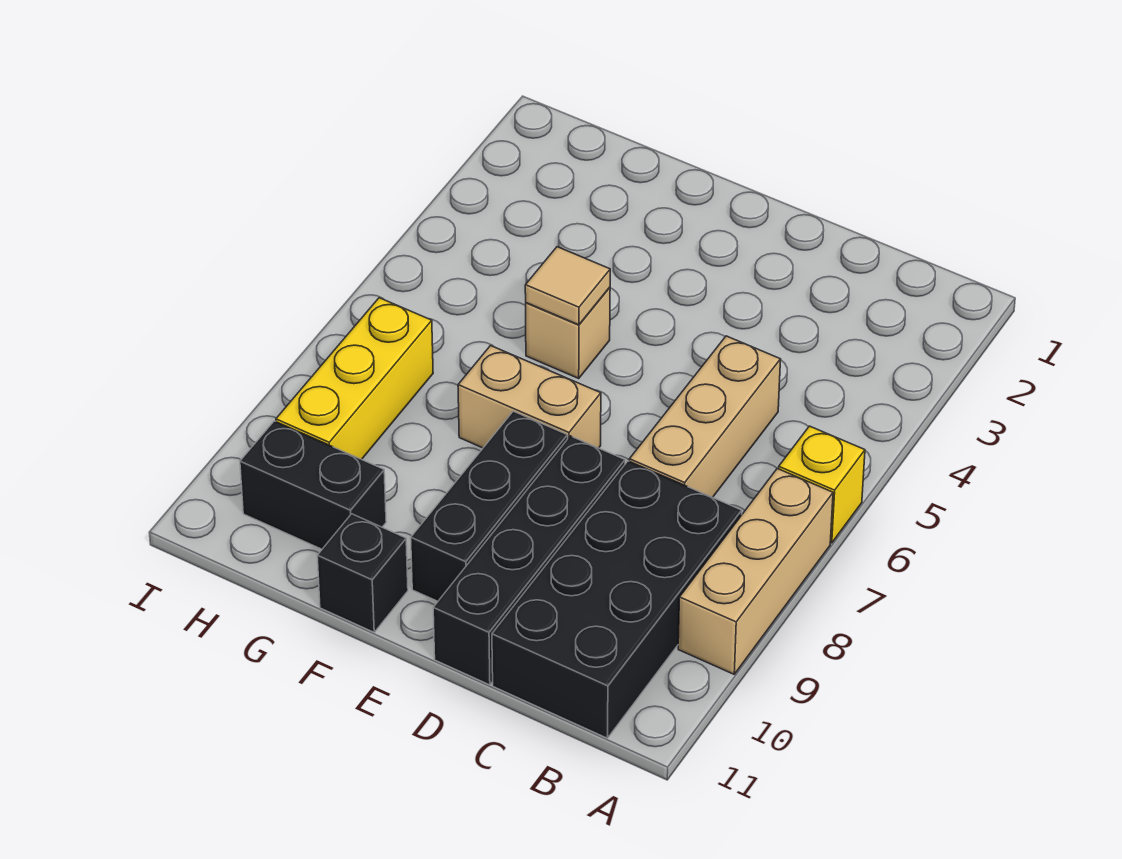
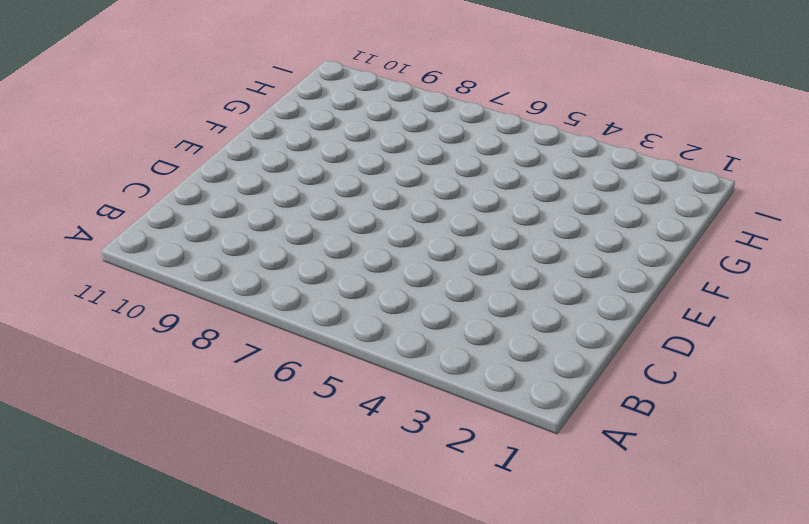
none -> yellow brick A6 level 1
none -> tan brick A7:A9 level 1
none -> black brick B8:C11 level 1

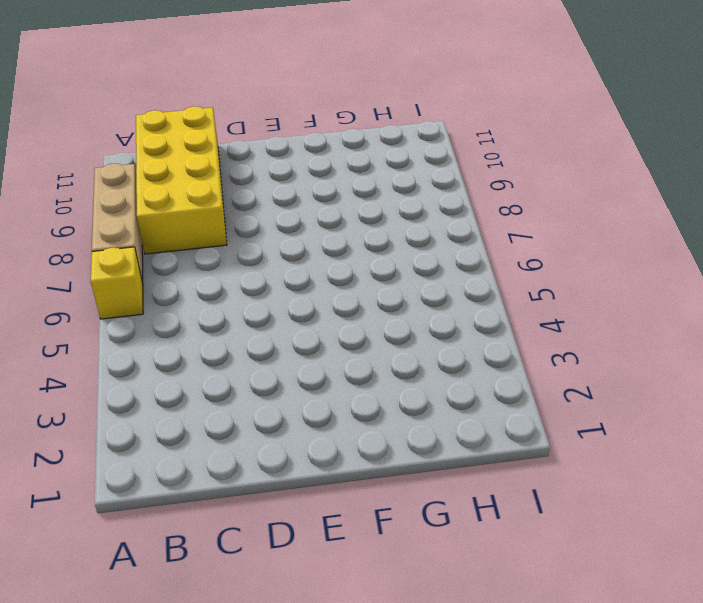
yellow brick B8:C11 level 1 -> black brick B8:C11 level 1
none -> tan brick C5:C7 level 1
none -> black brick D8:D11 level 1
none -> tan brick E7:F7 level 1

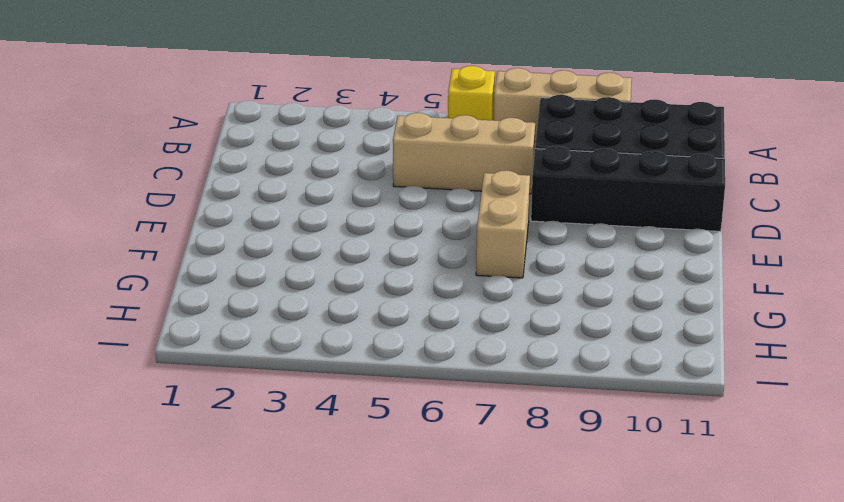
none -> black brick E8:E10 level 1
none -> tan brick F5 level 1
none -> black brick F11 level 1

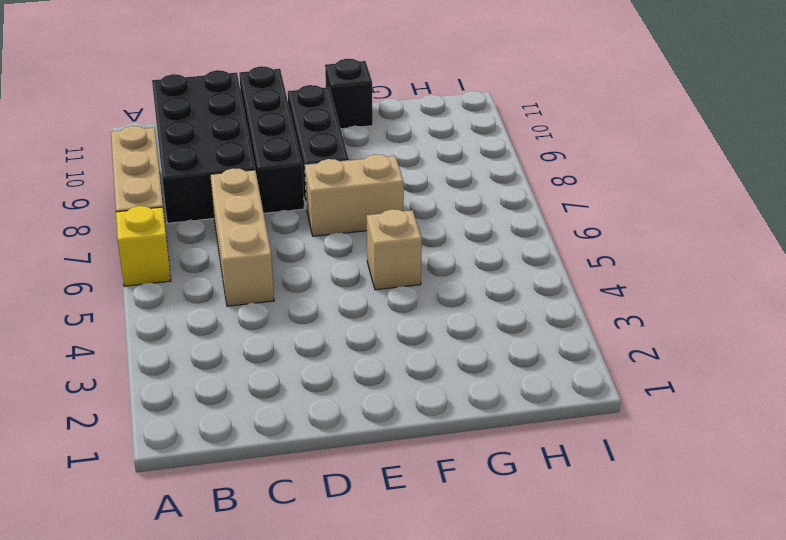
none -> black brick G10:H10 level 1
none -> yellow brick H7:H9 level 1
none -> tan tile F5 level 2

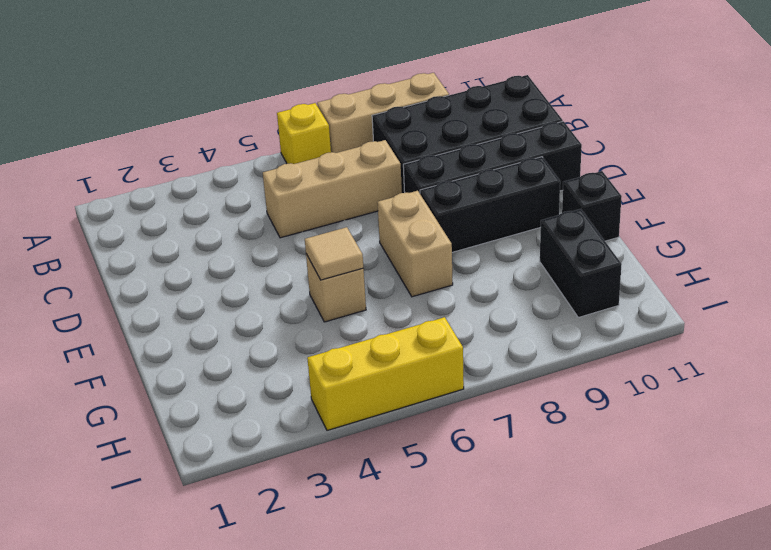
yellow brick I4:I6 level 1 -> yellow brick H7:H9 level 1

